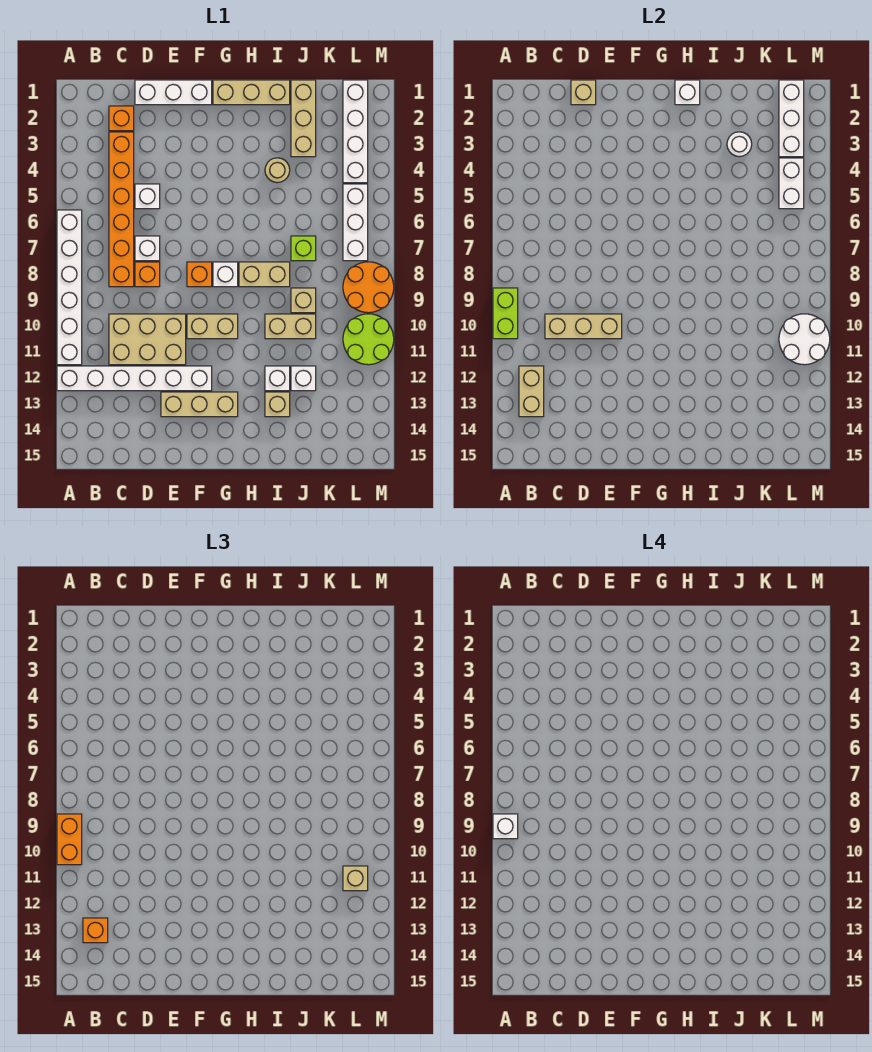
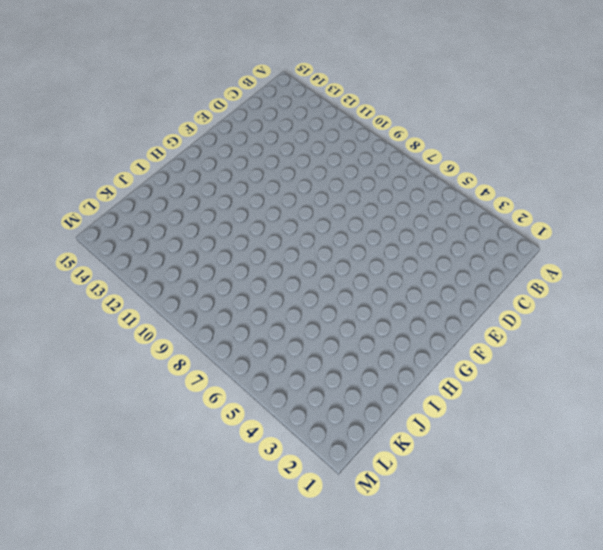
none -> white brick A6:A11 level 1
none -> white brick A12:F12 level 1
none -> orange brick C2 level 1
none -> orange brick C3:C8 level 1

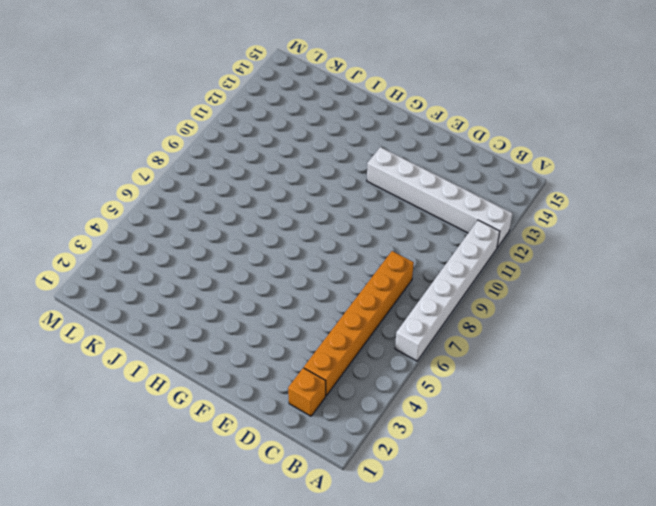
none -> tan brick C10:E11 level 1
none -> white brick D1:F1 level 1
none -> white brick D5 level 1
none -> white brick D7 level 1

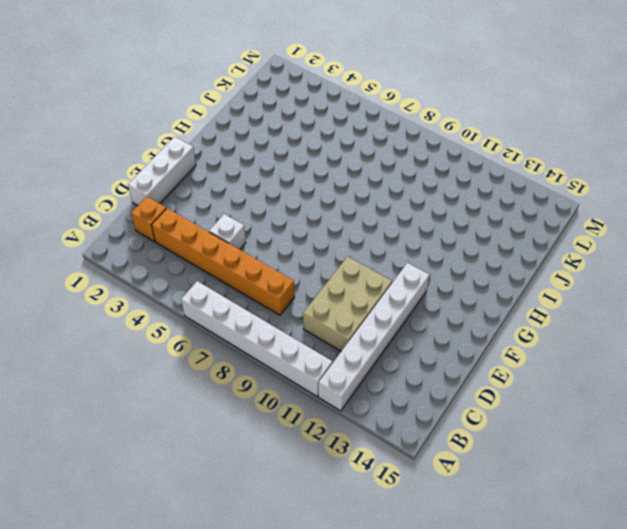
none -> white brick D7 level 1
none -> orange brick D8 level 1
none -> tan brick E13:G13 level 1
none -> orange brick F8 level 1

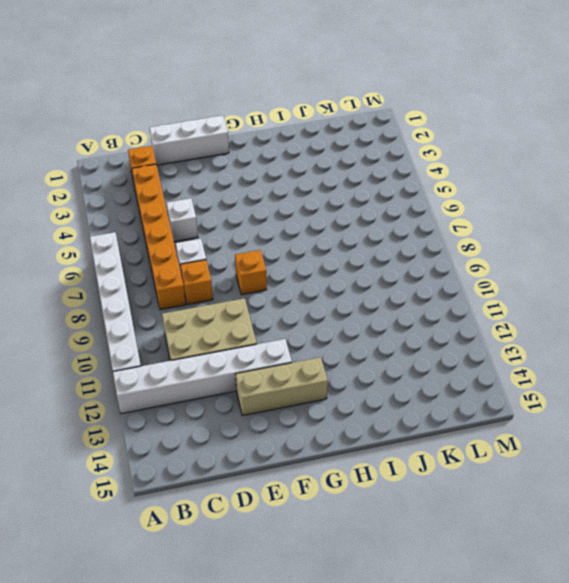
none -> tan brick F10:G10 level 1
none -> tan brick G1:I1 level 1
none -> white brick G8 level 1
none -> tan brick H8:I8 level 1

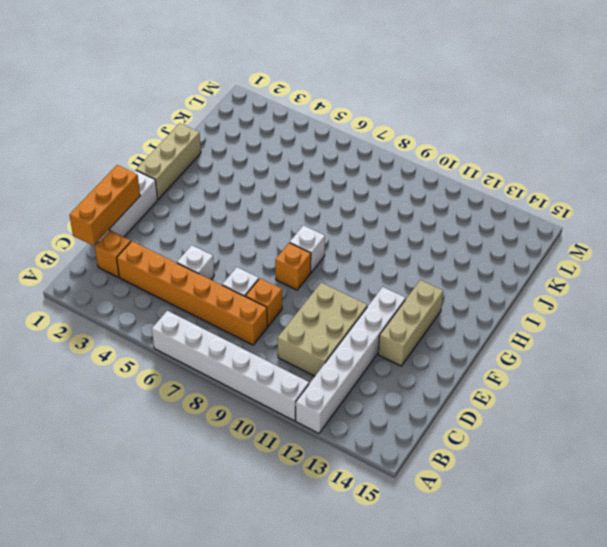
orange brick C1:E1 level 2 -> tan brick D1 level 2
none -> tan brick F10:G10 level 1
none -> tan brick H8:I8 level 1
none -> tan round brick I4 level 1
none -> tan brick I10:J10 level 1

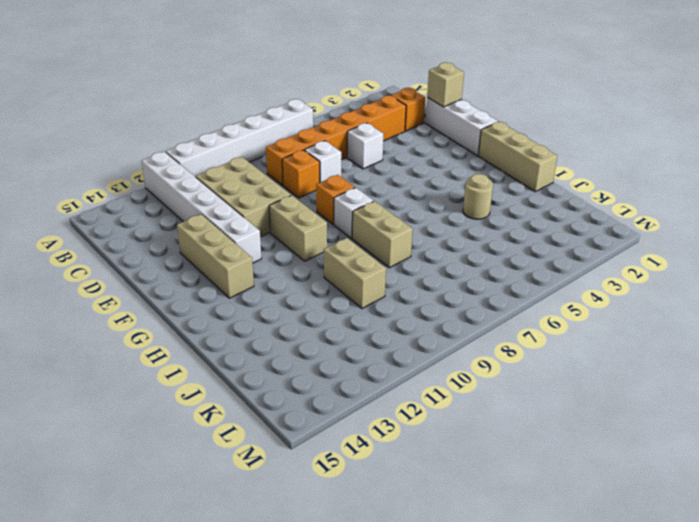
none -> white brick I12 level 1
none -> tan brick I13 level 1
none -> tan brick J1:J3 level 1
none -> lime brick J7 level 1

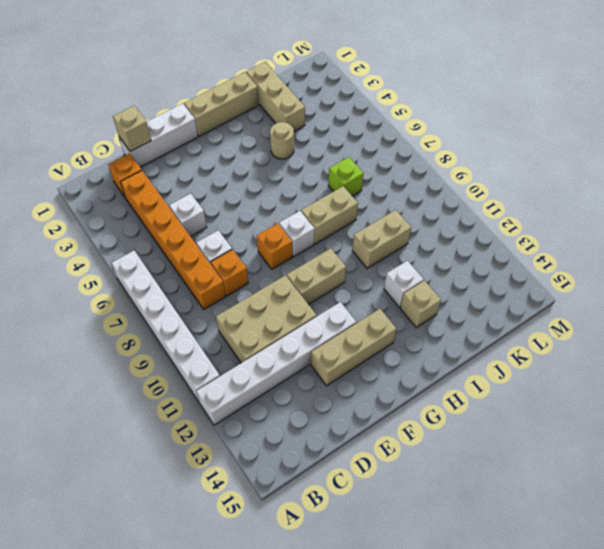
none -> tan brick J9 level 1
none -> white brick J12 level 1
none -> white brick L1:L4 level 1
none -> white brick L5:L7 level 1

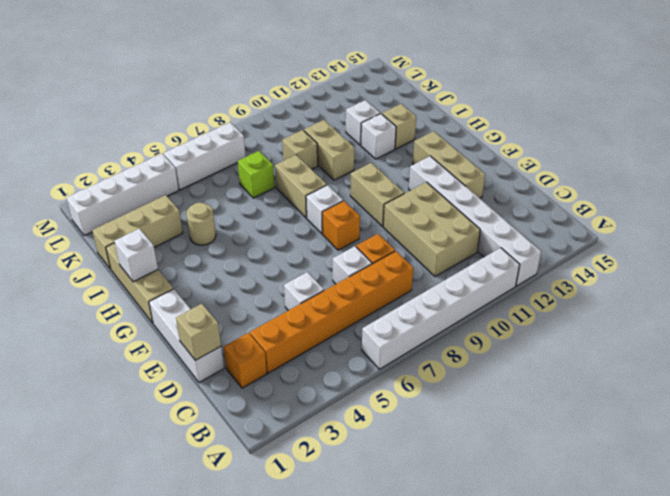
none -> orange round brick L8:M9 level 1
none -> lime round brick L10:M11 level 1
none -> lime brick A9:A10 level 2
none -> tan brick B12:B13 level 2

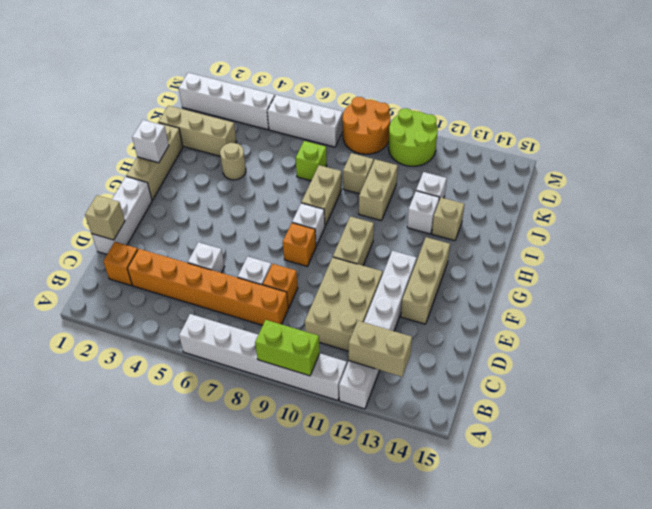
none -> tan brick C10:E10 level 2
none -> white round brick J3 level 2
none -> white brick L1:L3 level 2
none -> white brick L4:L5 level 2

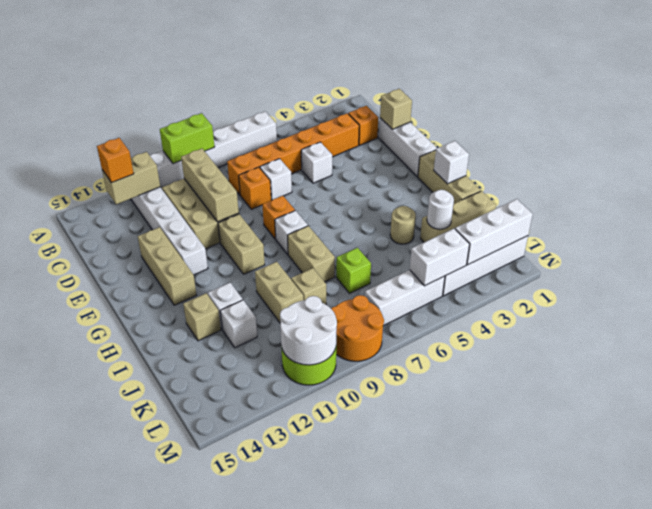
none -> orange brick A9:A10 level 3
none -> tan brick L11 level 3
none -> white brick A9 level 4

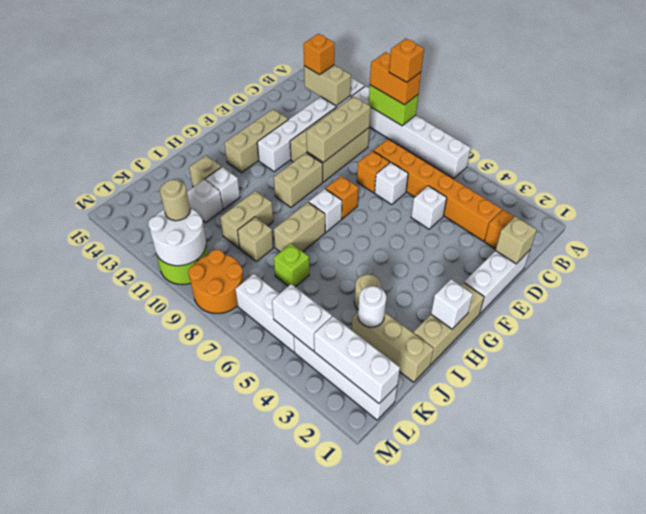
orange brick A9 level 4 -> white brick A9 level 4
tan round brick L11 level 3 -> tan brick L11 level 3

